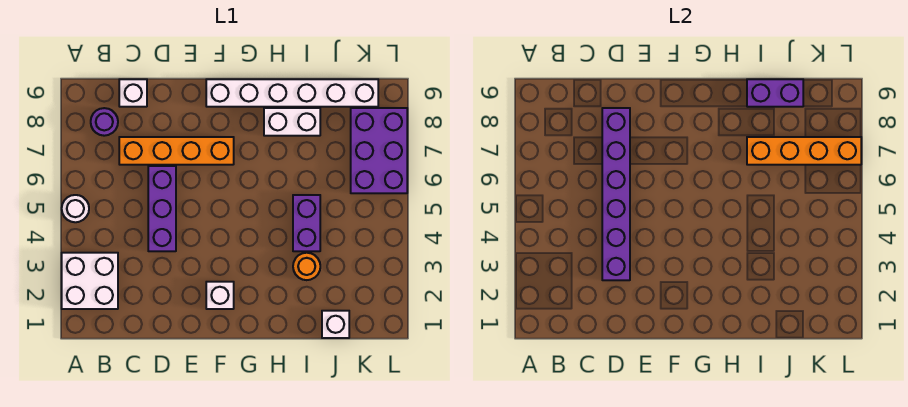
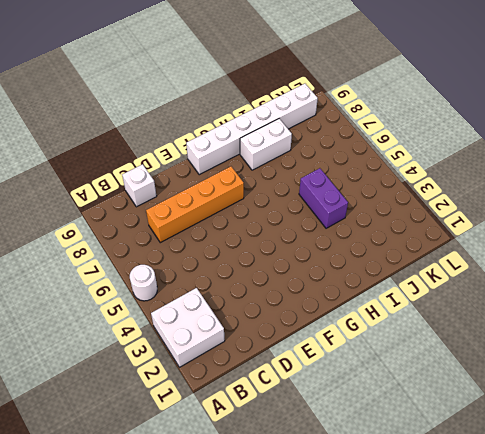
none -> purple round brick B8 level 1
none -> purple brick D4:D6 level 1
none -> white brick F2 level 1

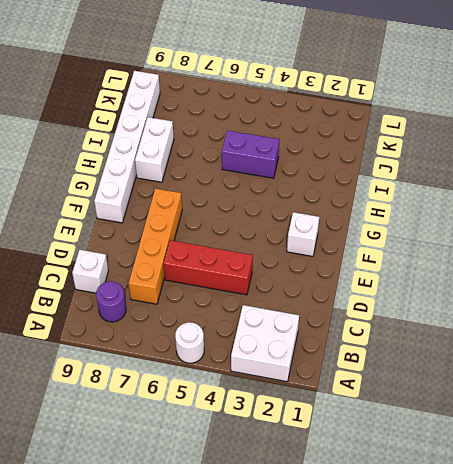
red brick D4:D6 level 1 -> purple brick D4:D6 level 1
none -> orange round brick I3 level 1
none -> white brick J1 level 1
none -> purple brick K6:L8 level 1

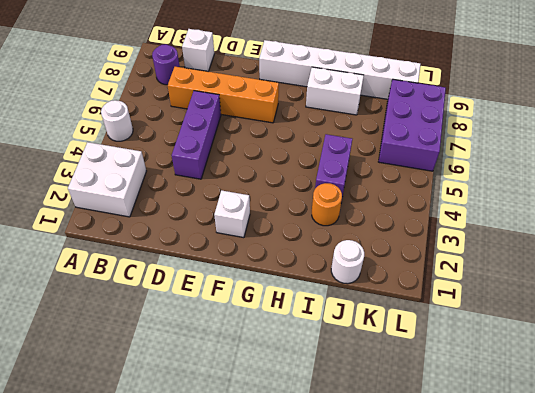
white round brick J1 level 1 -> white brick J1 level 1
none -> purple brick D3:D8 level 2
none -> orange brick I7:L7 level 2
none -> purple brick I9:J9 level 2

